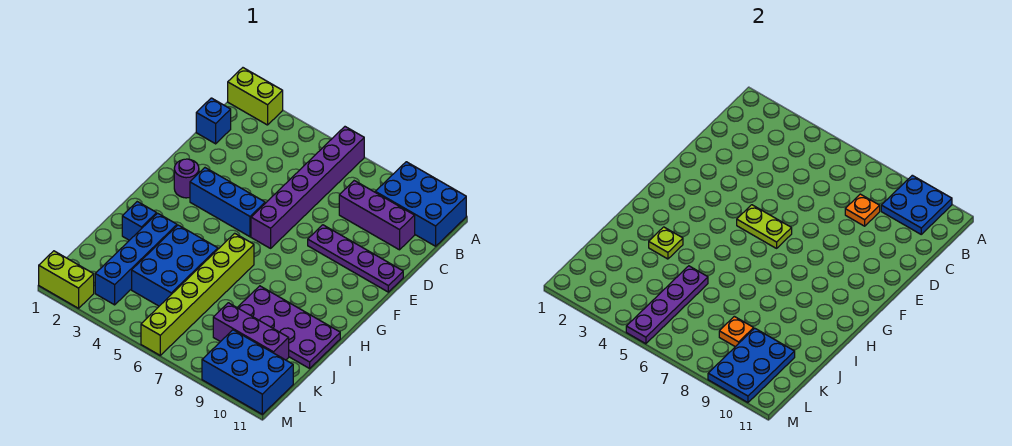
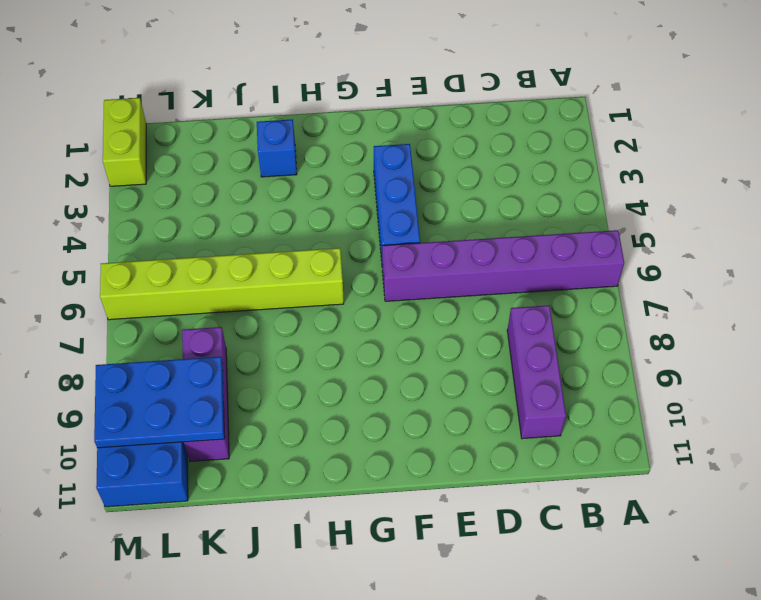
none -> lime brick A1:A2 level 1
none -> blue brick A9:B11 level 1
none -> blue brick C1 level 1

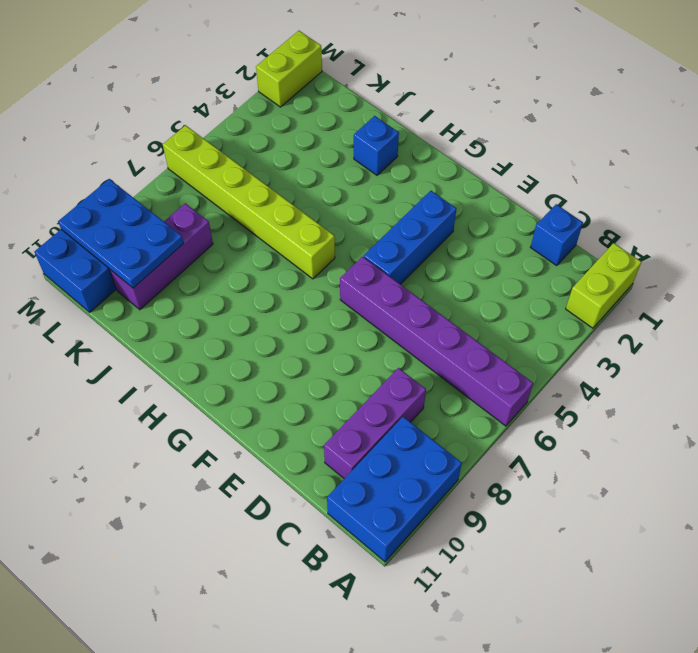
none -> purple plate E8:E11 level 1
none -> purple round brick F2 level 1
none -> blue brick I3:L3 level 1

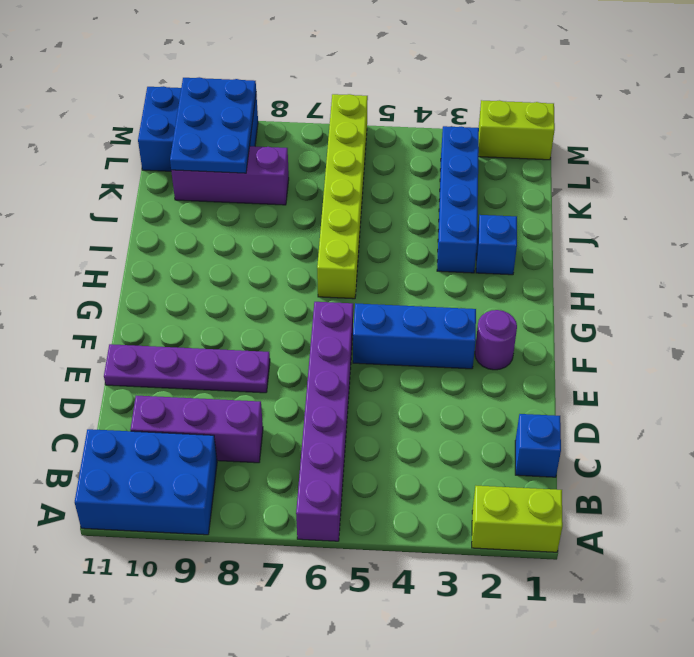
none -> blue brick I4:K5 level 1
none -> purple plate I8:J11 level 1
none -> blue plate A9:B10 level 2

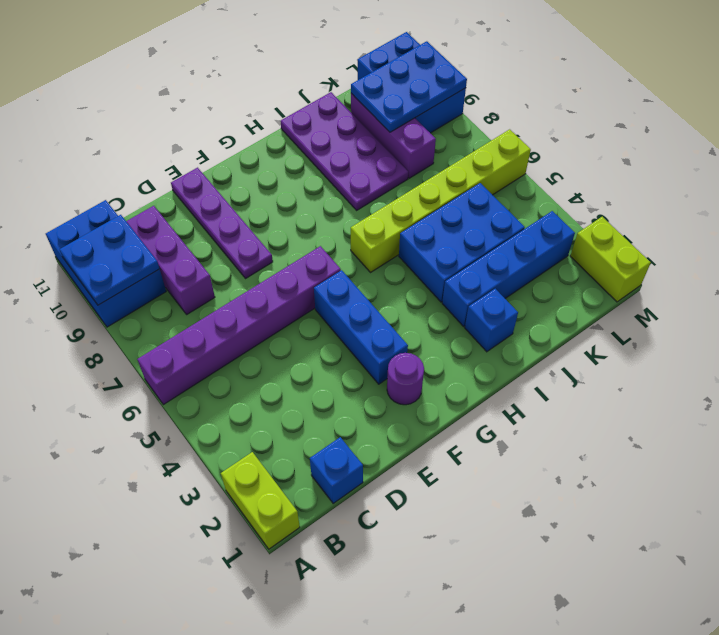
none -> orange plate C8 level 2
none -> lime plate F5:F6 level 2
none -> lime plate I3 level 2

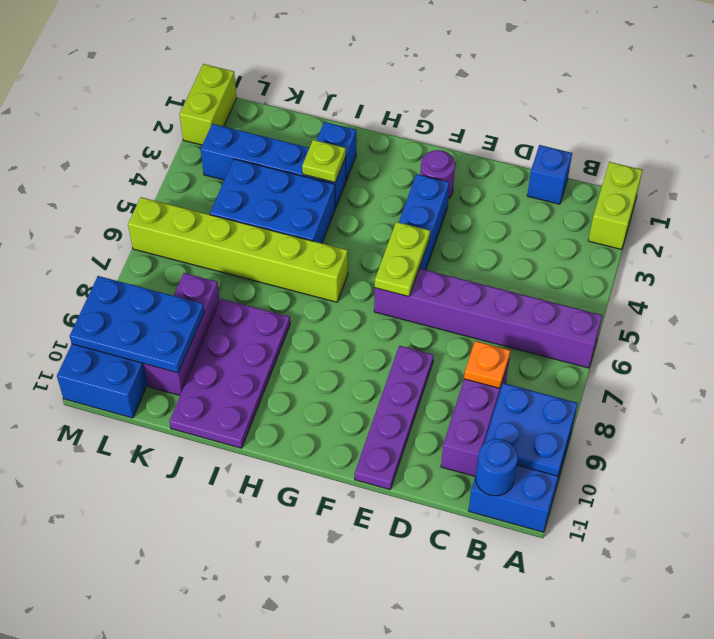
blue round brick B11 level 2 -> none
none -> purple plate J5:M5 level 2
none -> orange plate K8 level 2

